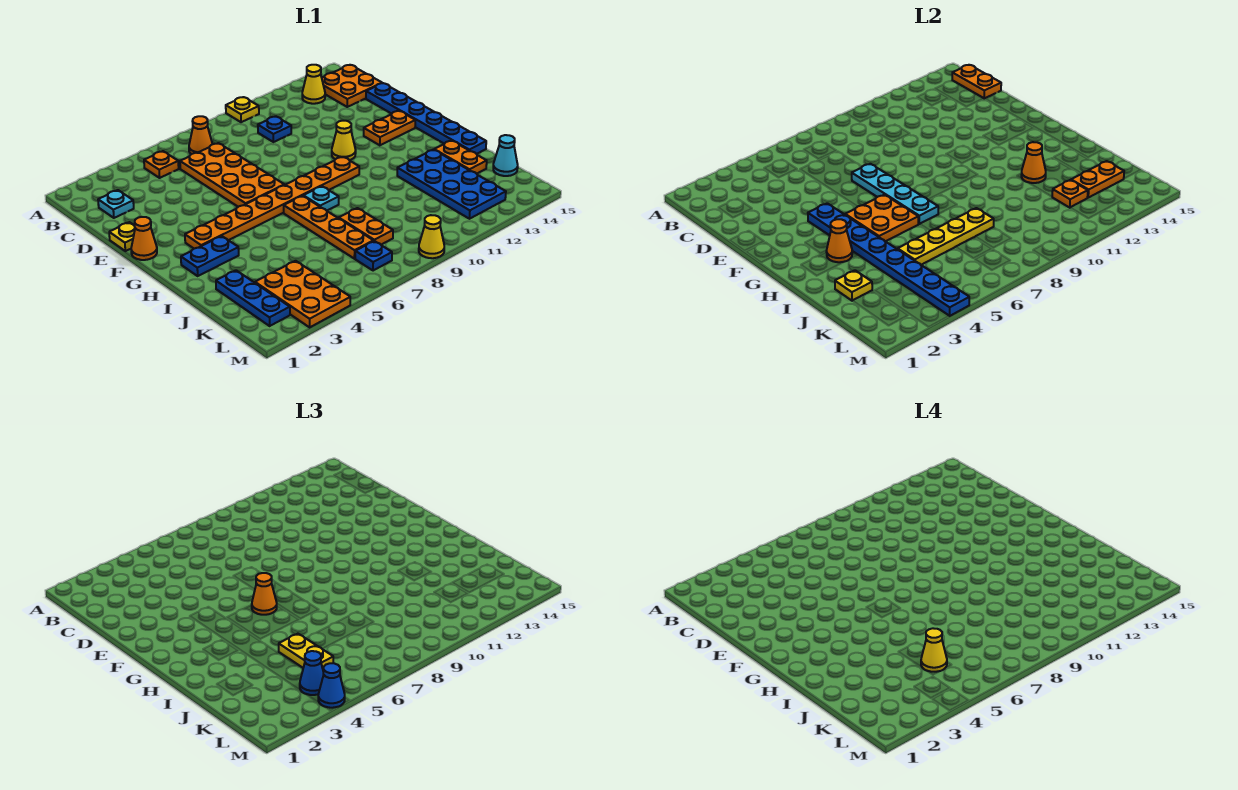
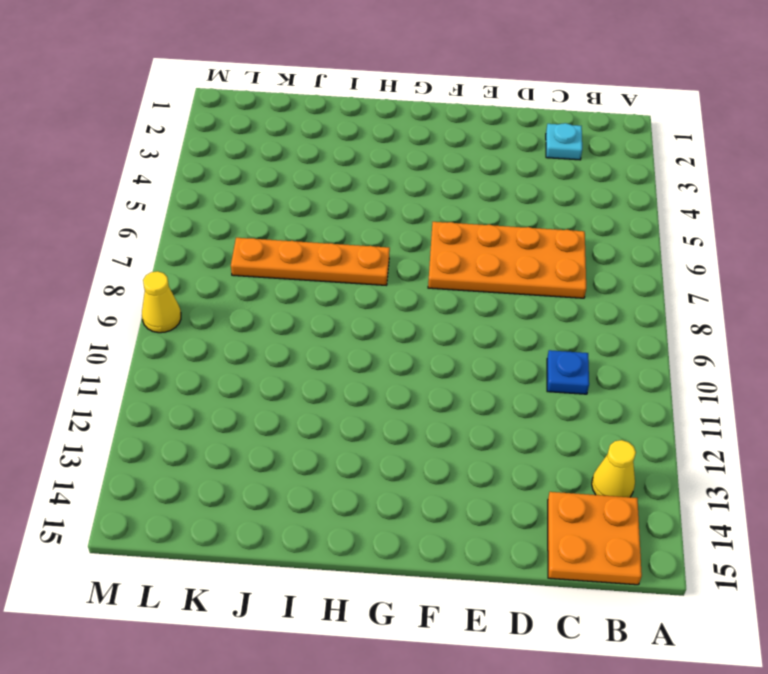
none -> yellow plate A10 level 1
none -> orange plate B5 level 1
none -> orange cone B7 level 1
none -> blue plate D15:I15 level 1

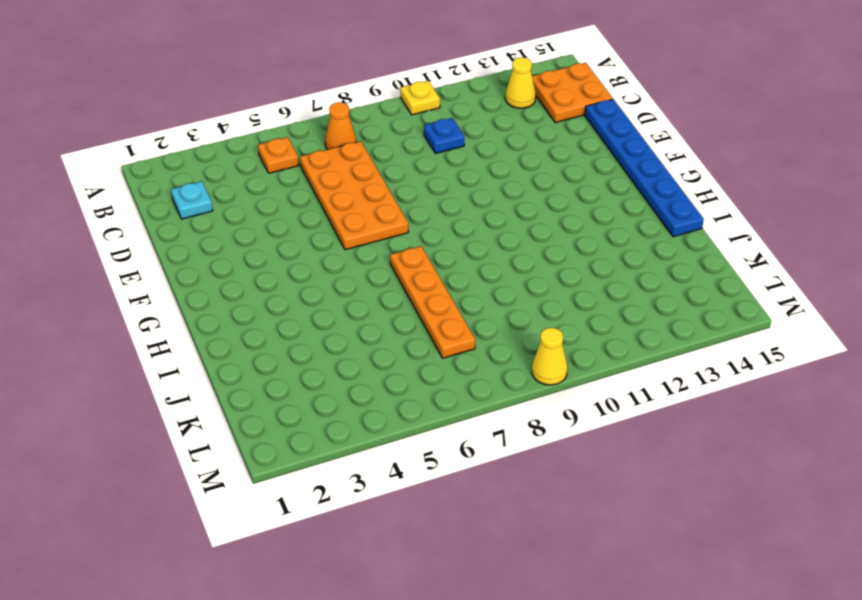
none -> yellow plate E1 level 1
none -> orange cone F1 level 1
none -> yellow cone F11 level 1
none -> orange plate F13:F14 level 1

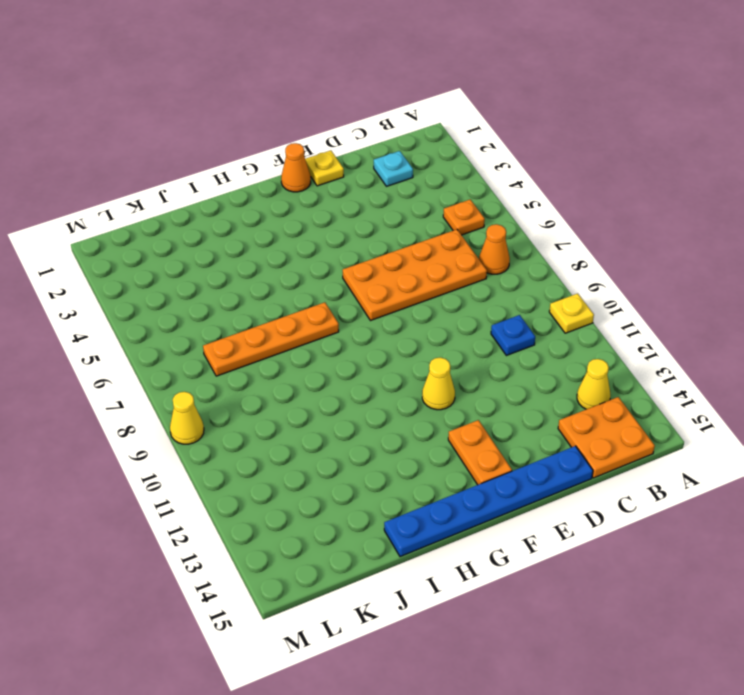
none -> orange plate G3:G10 level 1
none -> blue plate H2:H3 level 1
none -> cyan plate H8 level 1
none -> blue plate I12:L13 level 1

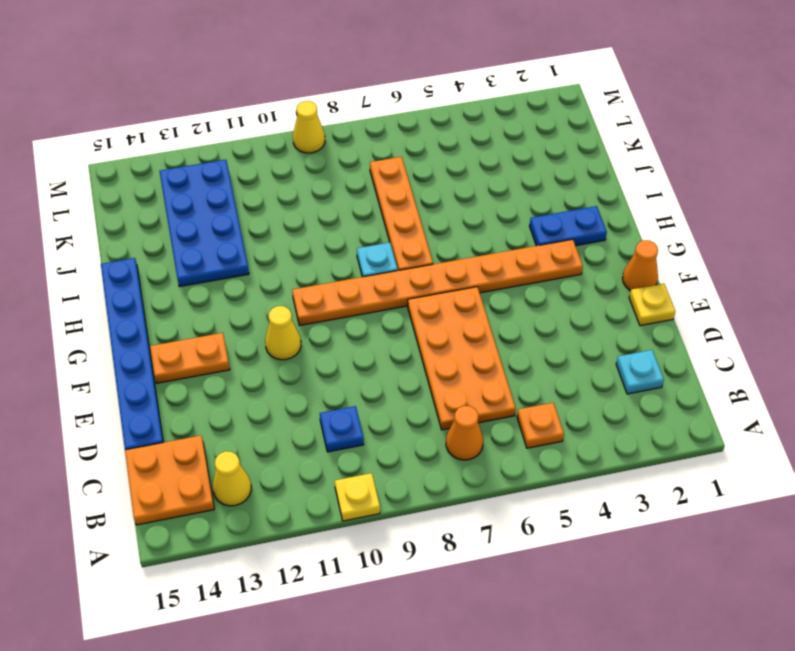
none -> orange plate I14:J14 level 1
none -> blue plate J2:L2 level 1
none -> orange plate J8:K8 level 1
none -> orange plate K3:M4 level 1

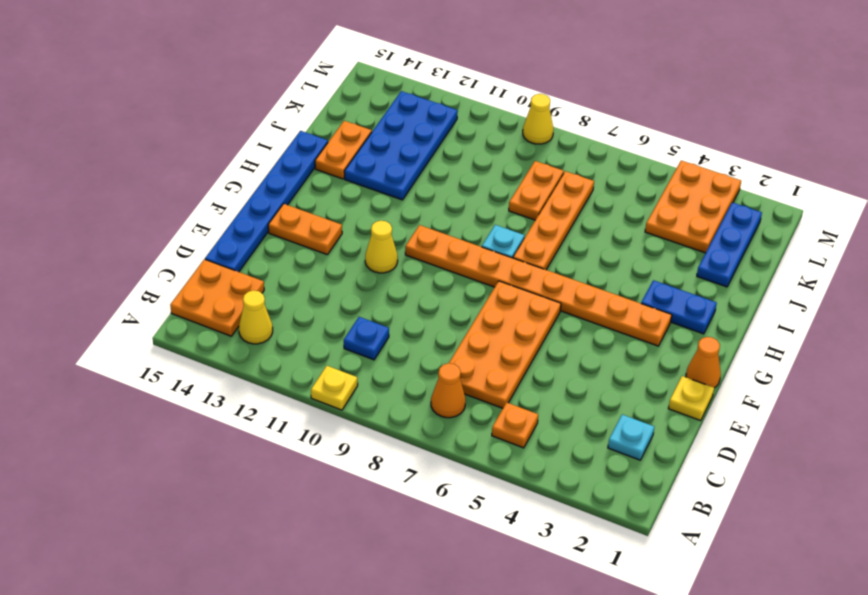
none -> cyan cone K15 level 1
none -> blue plate L7 level 1
none -> orange plate B15:C15 level 2
none -> cyan plate E7:H7 level 2

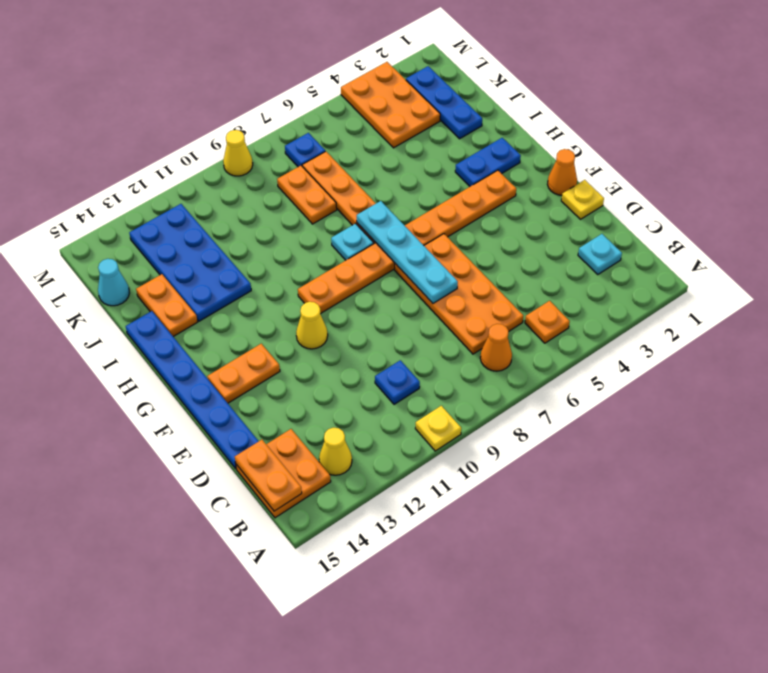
none -> blue plate F4:M4 level 2
none -> orange plate G5:H6 level 2
none -> orange cone H3 level 2
none -> orange cone I12 level 2

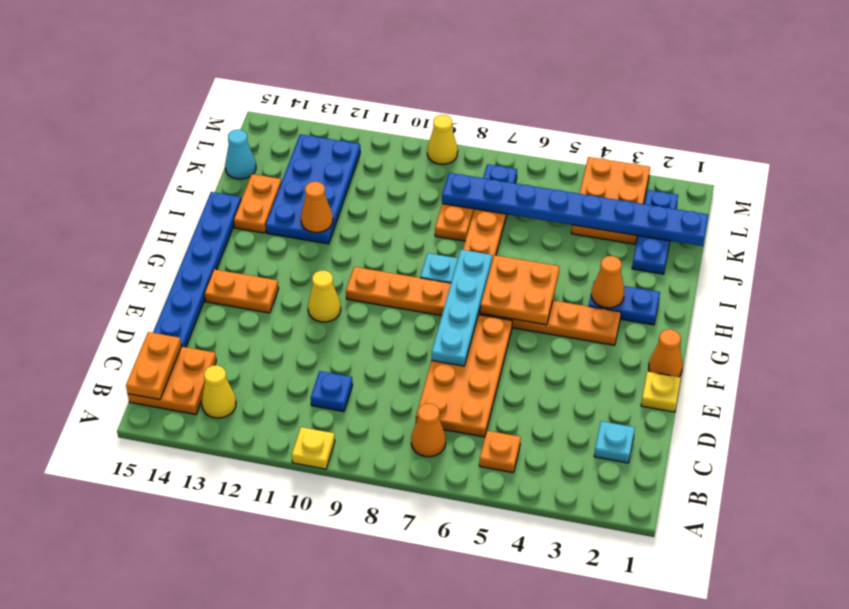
blue plate K1:K8 level 2 -> blue plate F4:M4 level 2
none -> yellow plate J2 level 2
none -> yellow plate J5:J8 level 2
none -> orange plate K12 level 2
none -> orange plate K13:K14 level 2

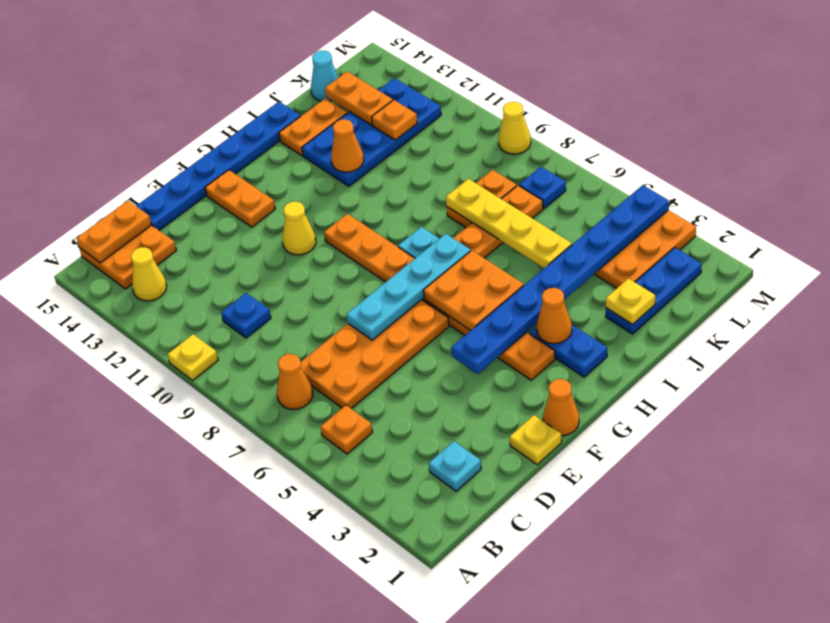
none -> orange cone G6 level 3
none -> yellow plate J5:K5 level 3
none -> blue cone L4 level 3
none -> blue cone M4 level 3

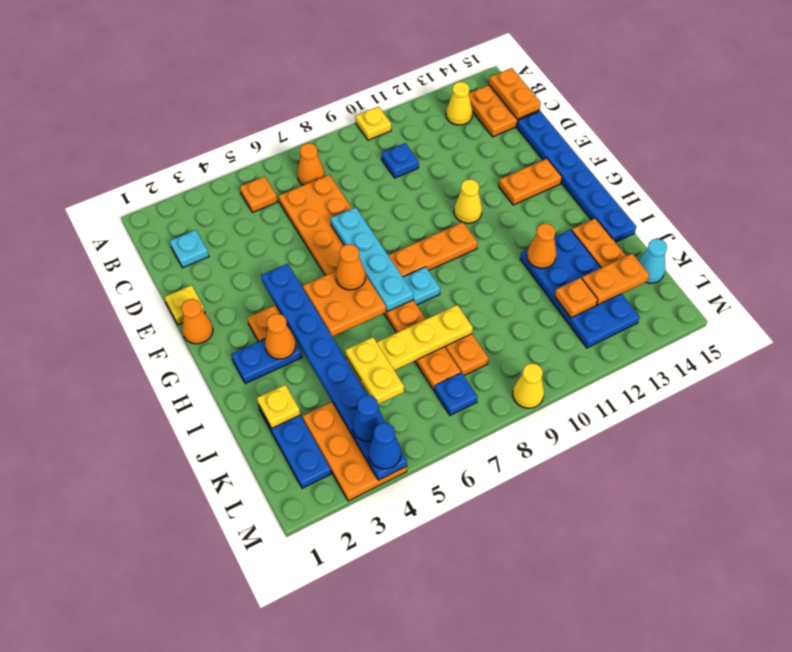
none -> yellow cone K5 level 4

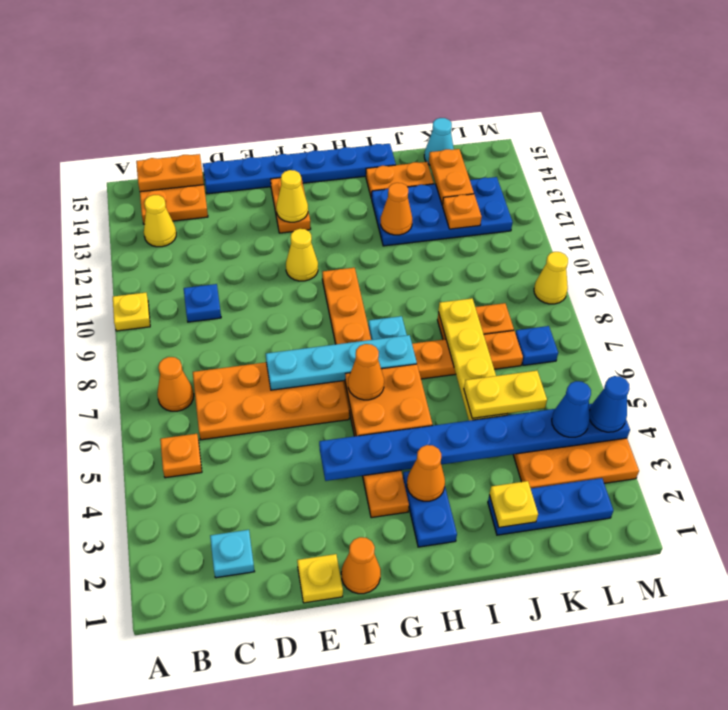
yellow cone F13 level 2 -> yellow cone K5 level 4

